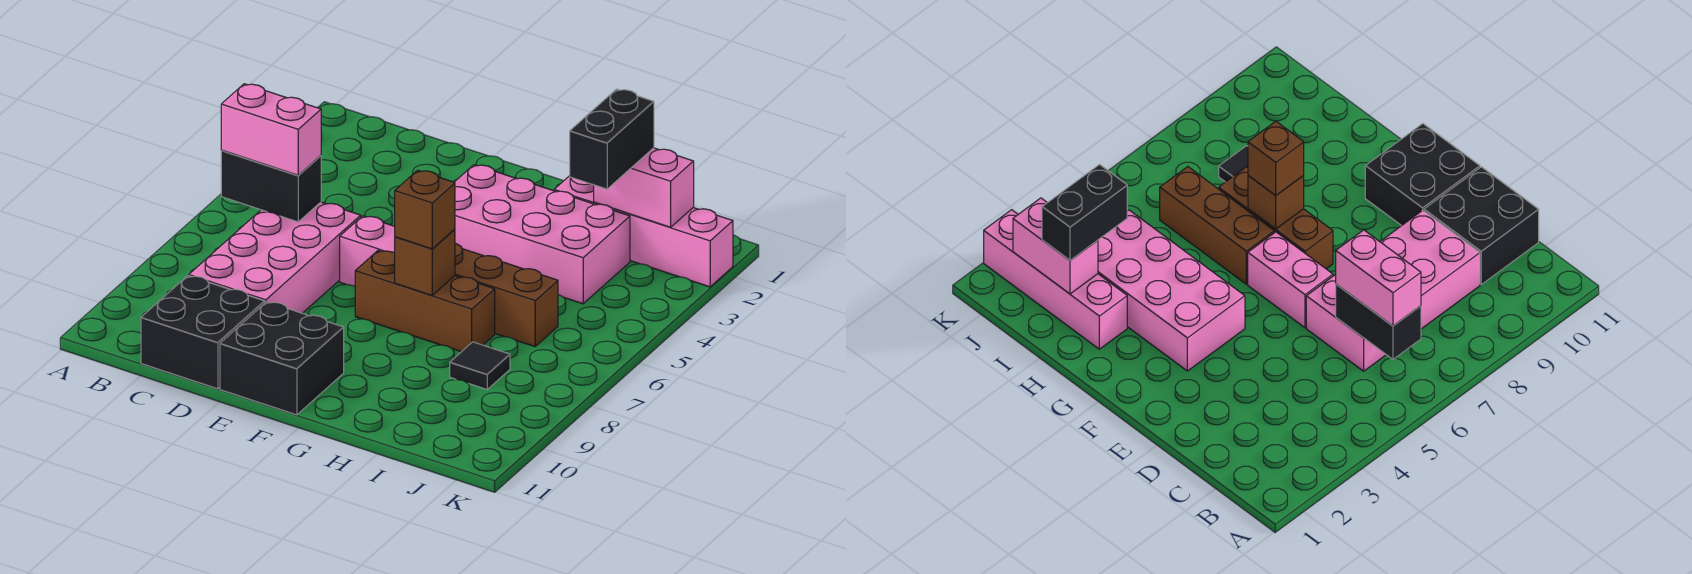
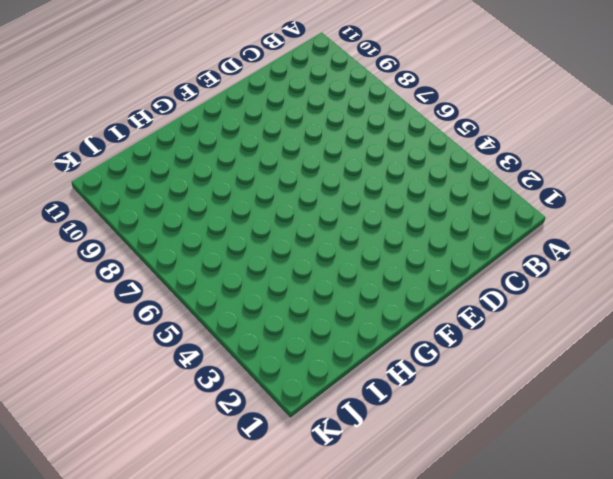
none -> pink brick C6:D9 level 1
none -> black brick C10:D11 level 1
none -> pink brick E6:F6 level 1

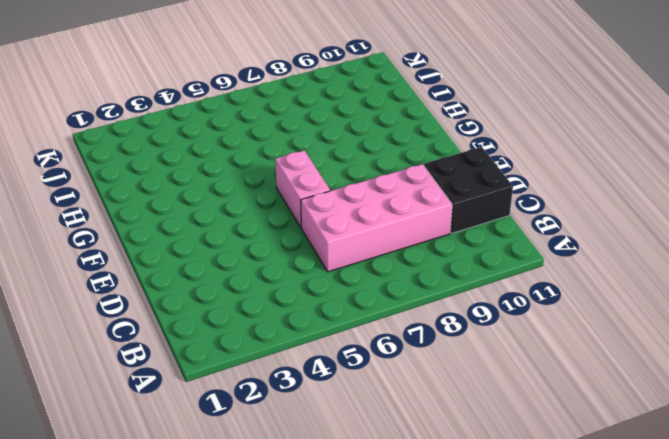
none -> black brick E10:F11 level 1
none -> pink brick F3:I4 level 1
none -> brown brick F7:H7 level 1

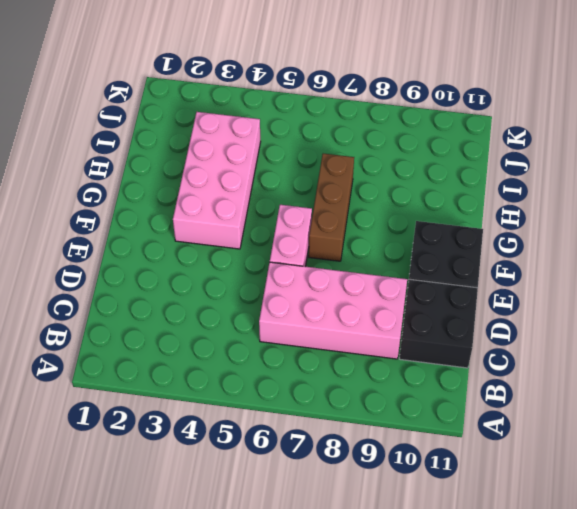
none -> brown brick G6:I6 level 1
none -> pink brick H2:K2 level 1
none -> black tile I8 level 1

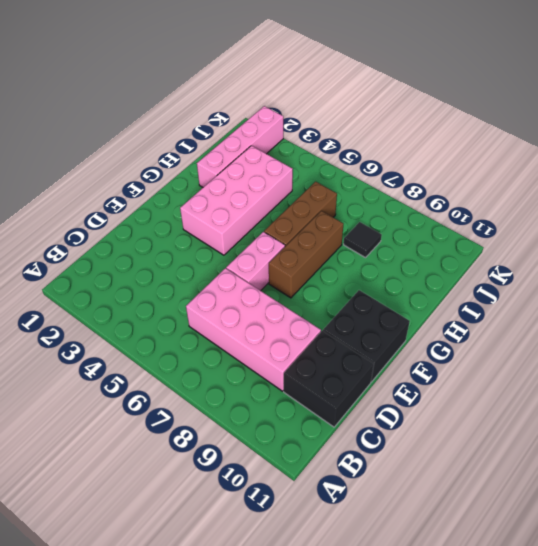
none -> black brick B6:C6 level 2
none -> brown brick G7 level 2
none -> pink brick I2:J2 level 2

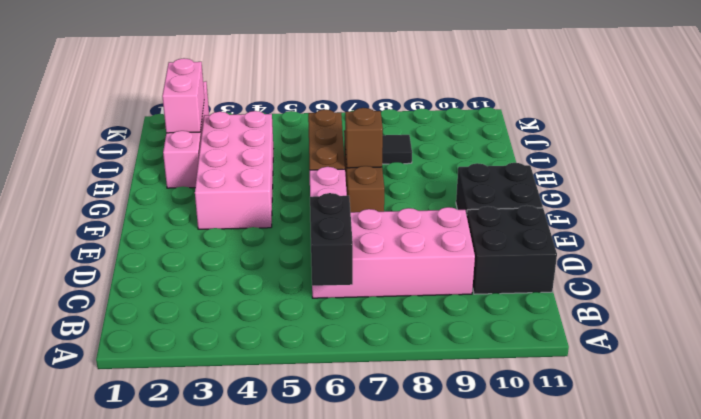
none -> pink brick B6:C6 level 3
none -> brown brick G7 level 3
none -> black brick I2:I3 level 3

